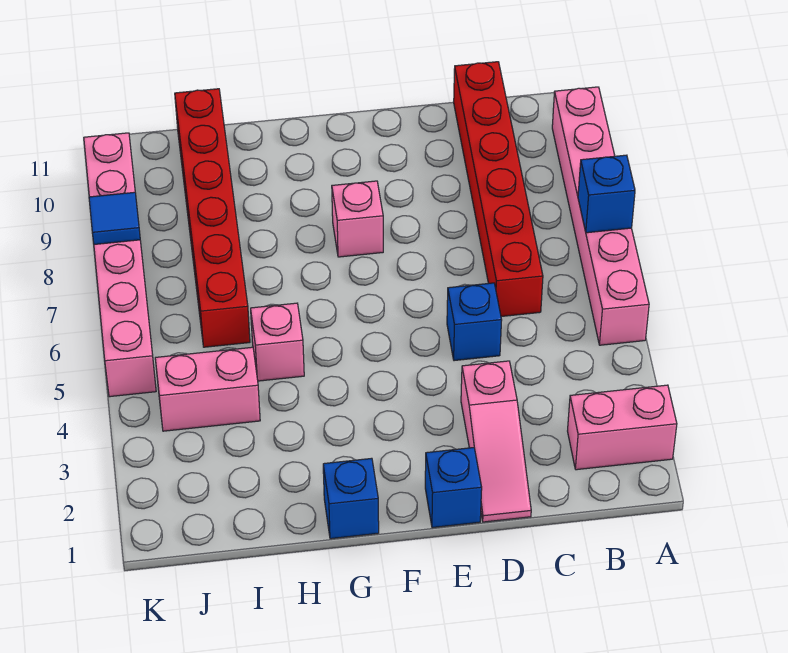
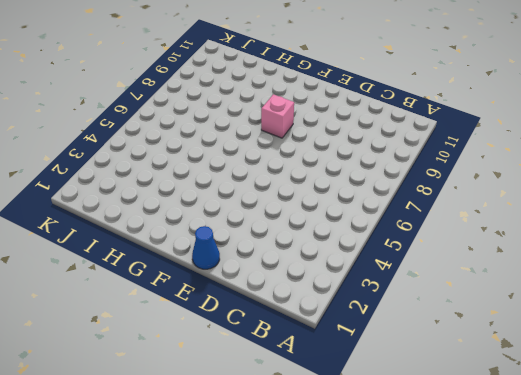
blue cone E1 level 1 -> blue brick E1 level 1
none -> pink brick A2:B2 level 1
none -> pink brick A5:A10 level 1
none -> red brick C6:C11 level 1

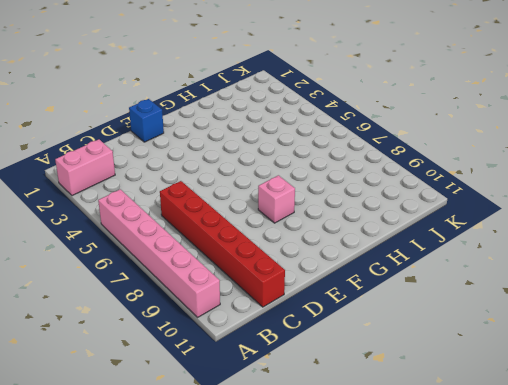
none -> pink slope D1:D3 level 1 top 3
none -> blue brick D5 level 1
none -> blue brick G1 level 1

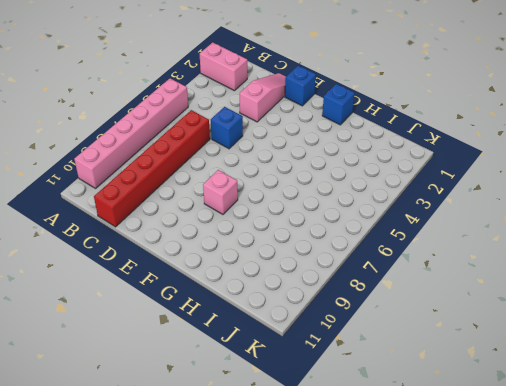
none -> pink brick H5 level 1
none -> pink brick I4:J4 level 1
none -> red brick I6:I11 level 1

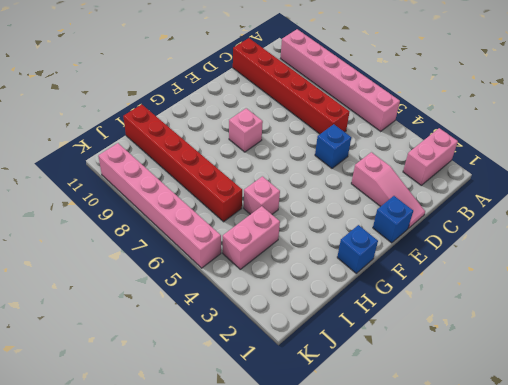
none -> blue brick A7 level 2
none -> blue tile K8 level 2

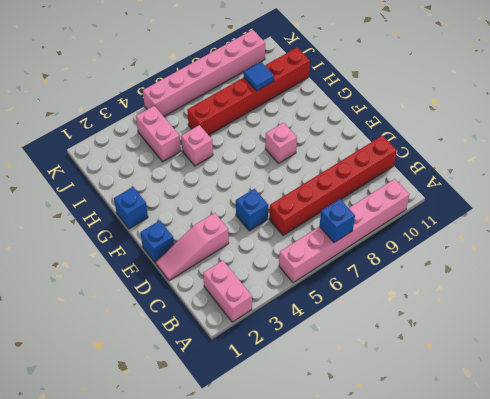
blue tile I9 level 2 -> blue tile K8 level 2

